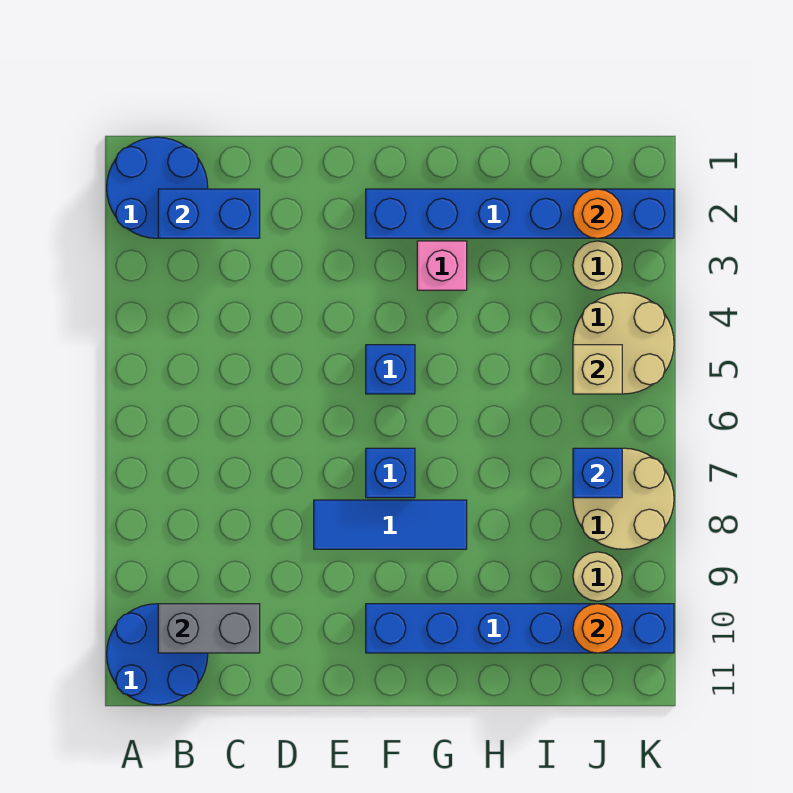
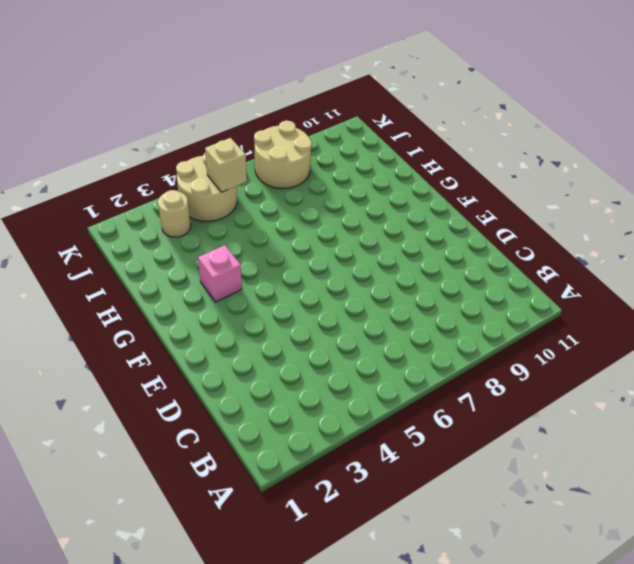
none -> blue round brick A1:B2 level 1
none -> blue round brick A10:B11 level 1
none -> blue tile E8:G8 level 1

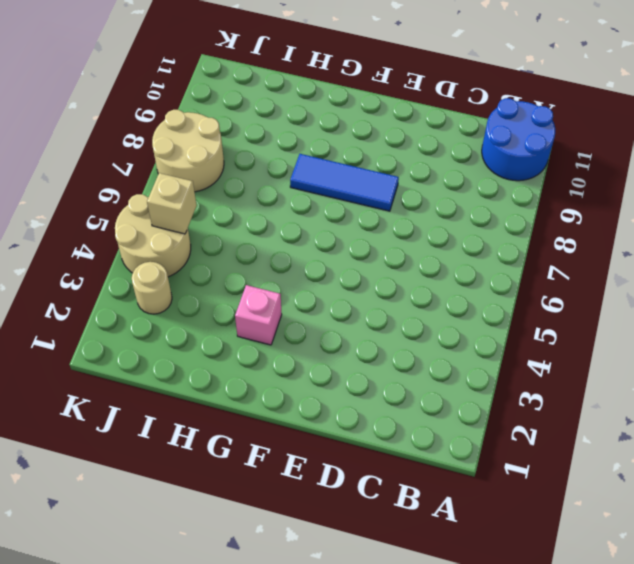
none -> blue round brick A1:B2 level 1
none -> blue brick F2:K2 level 1
none -> blue brick F5 level 1

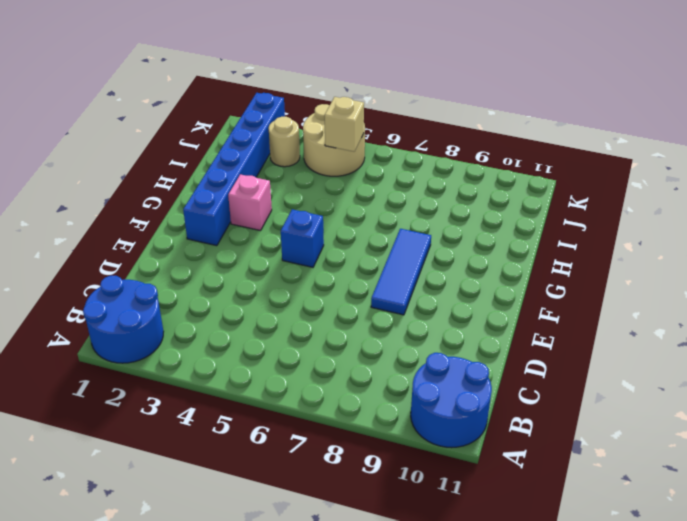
none -> blue brick F7 level 1
none -> blue brick F10:K10 level 1
none -> tan round brick J7:K8 level 1

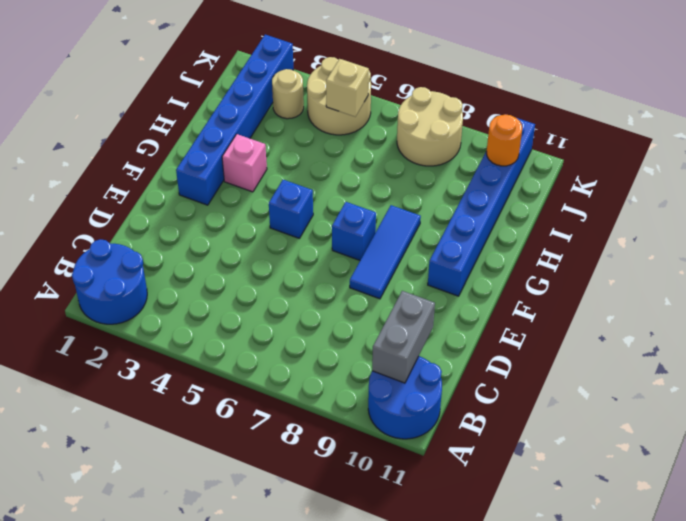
none -> tan round brick J9 level 1
none -> blue brick B2:C2 level 2
none -> orange round brick J2 level 2

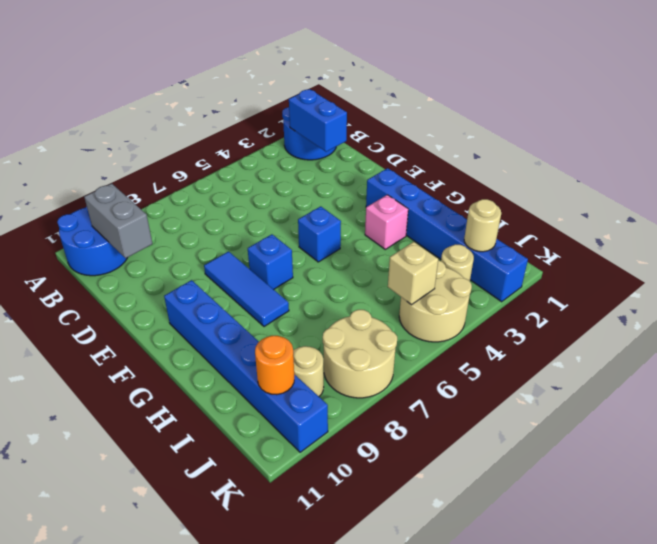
tan round brick J2 level 2 -> orange round brick J2 level 2
none -> blue brick J7 level 2

